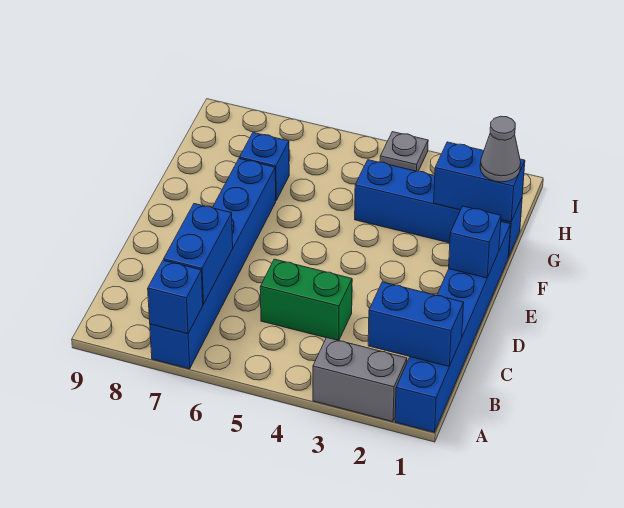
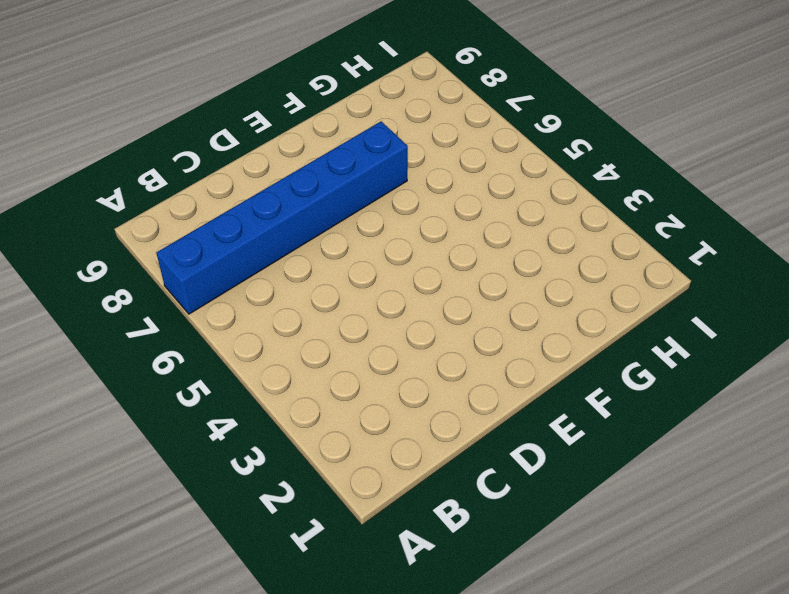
none -> blue brick A1:F1 level 1
none -> grey brick A2:A3 level 1
none -> green brick C4:C5 level 1

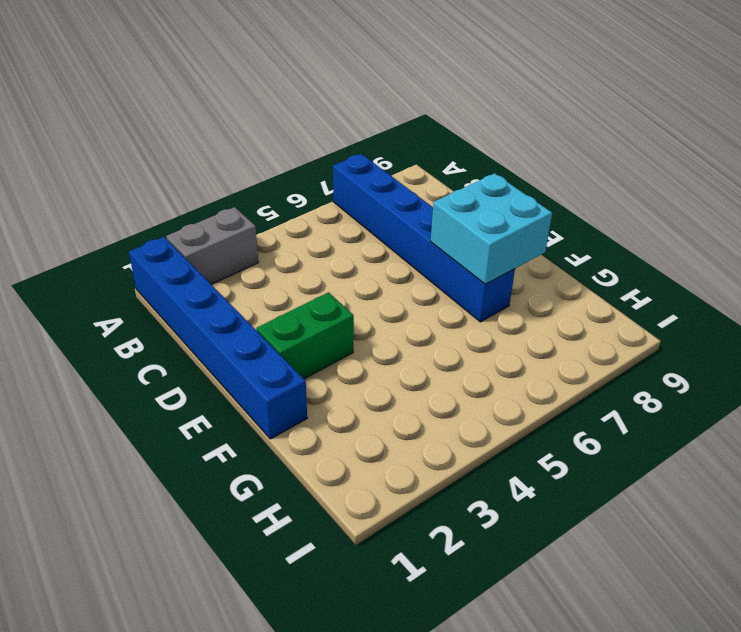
green brick E2:E3 level 1 -> green brick C4:C5 level 1
cyan brick E7:F8 level 2 -> none
none -> blue brick G1:G4 level 1
none -> blue brick G7 level 1
none -> grey plate I4 level 1

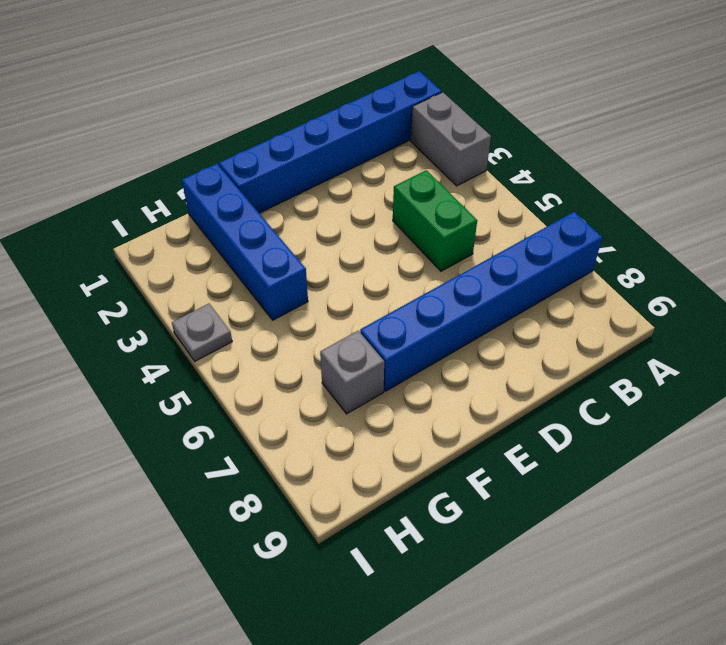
grey brick G7 level 1 -> blue brick G7 level 1
none -> blue brick A7 level 2
none -> blue brick B1:B2 level 2
none -> blue brick B7:C7 level 2

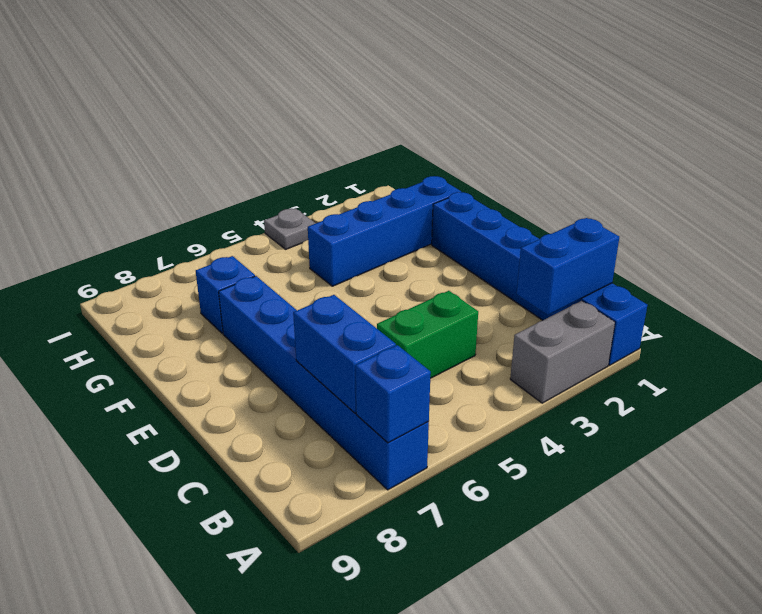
none -> blue brick E1 level 2
none -> blue brick G1:G2 level 2
none -> grey cone G1 level 3

